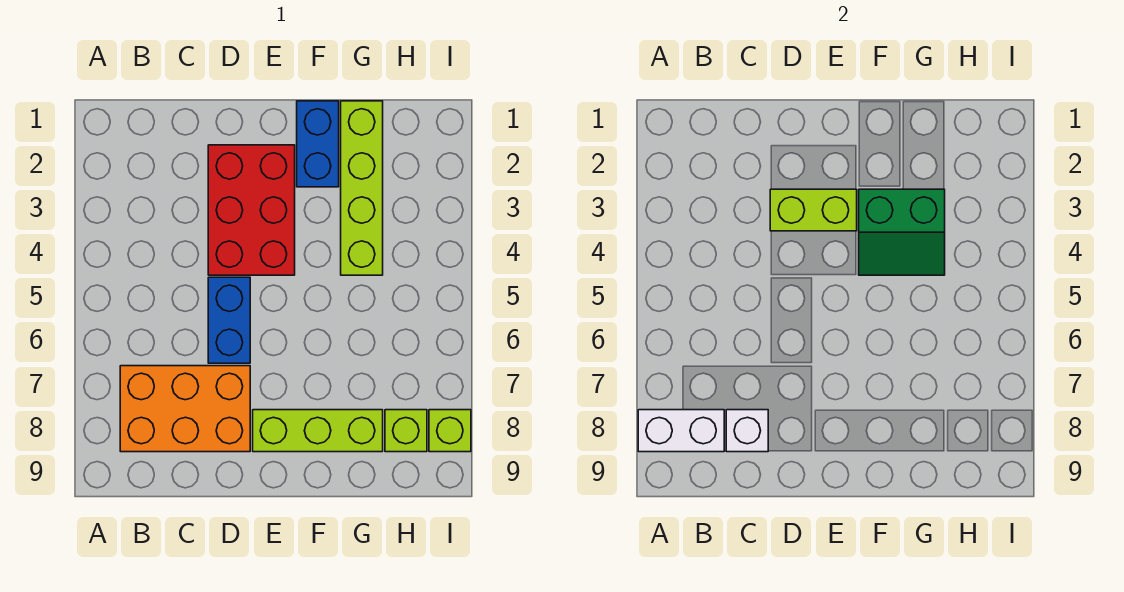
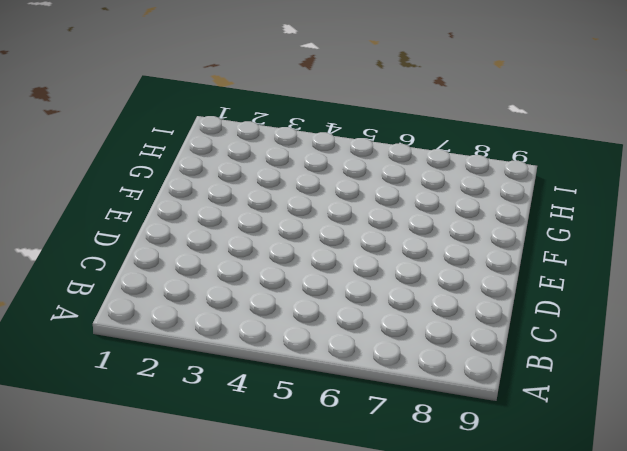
none -> orange brick B7:D8 level 1
none -> red brick D2:E4 level 1
none -> blue brick D5:D6 level 1

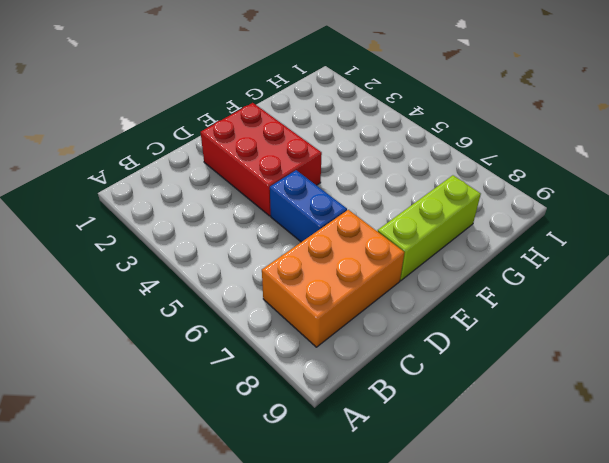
none -> blue brick F1:F2 level 1
none -> lime brick G1:G4 level 1
none -> lime brick H8 level 1

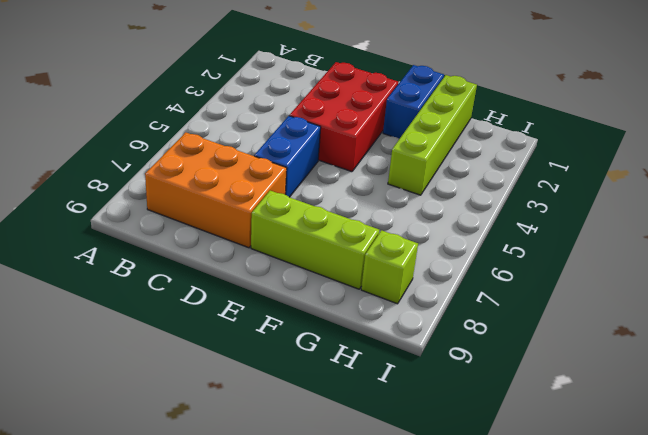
none -> lime brick I8 level 1
none -> white brick A8:B8 level 2
none -> white brick C8 level 2

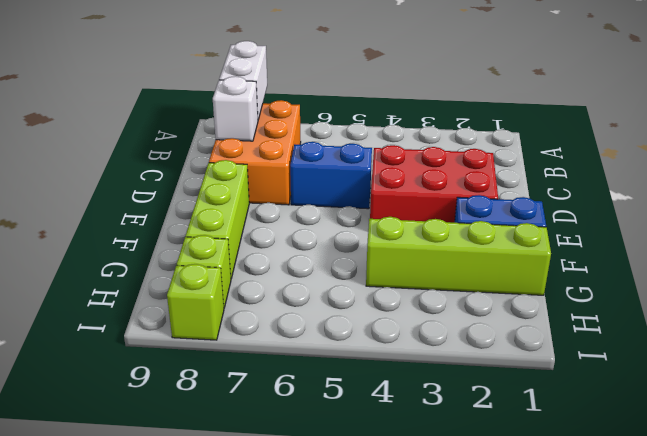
none -> lime brick D3:E3 level 2
none -> green slope F3:G4 level 2 top 3

